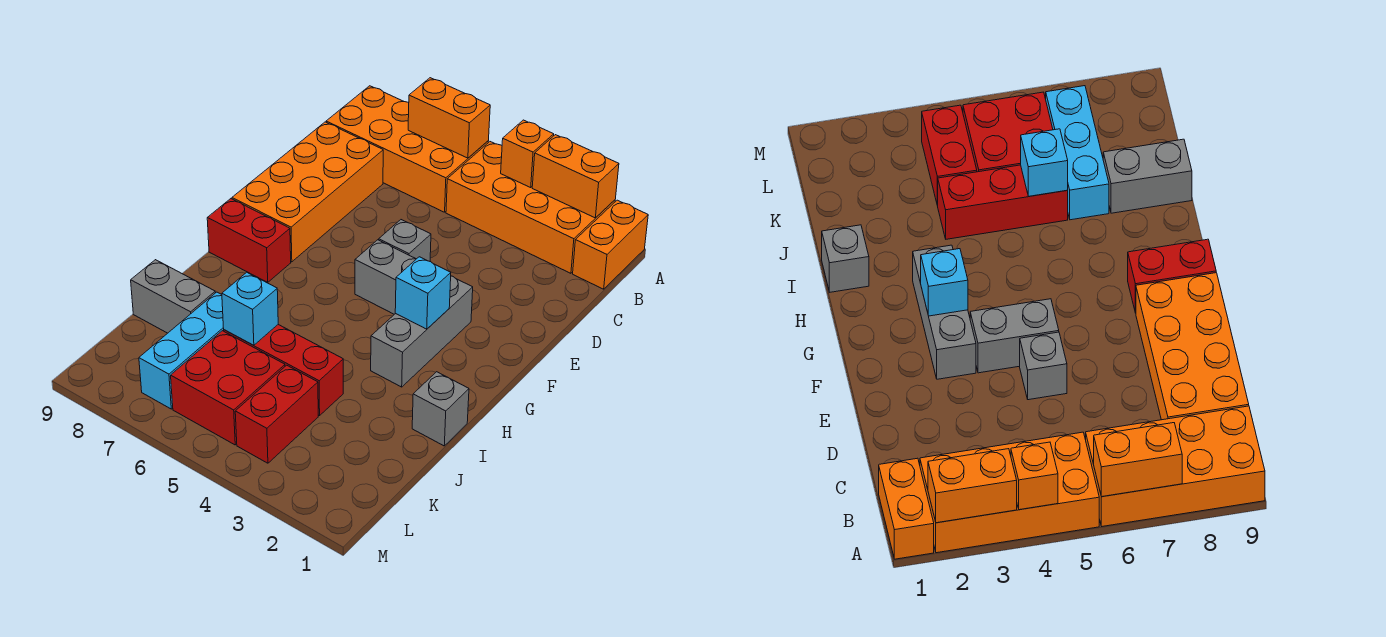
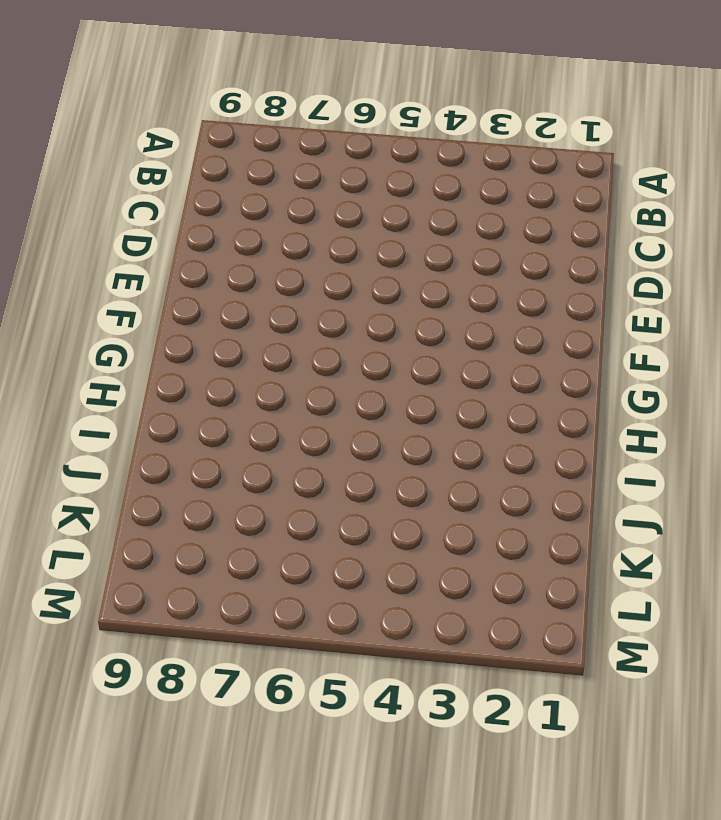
none -> orange brick A1:B1 level 1
none -> orange brick A2:B5 level 1
none -> orange brick A6:B9 level 1

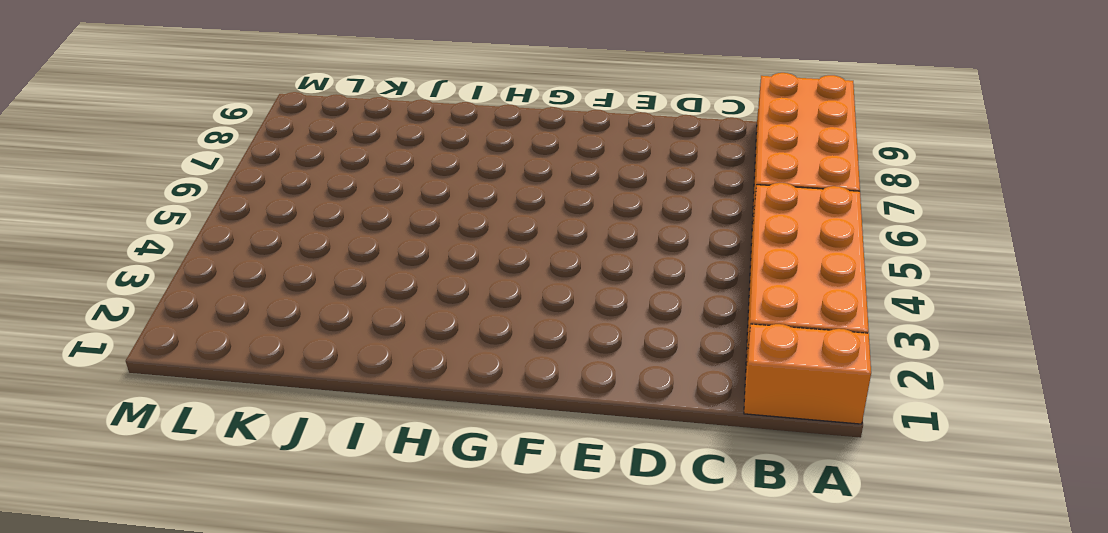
none -> orange brick C8:F9 level 1
none -> grey brick E5 level 1
none -> grey brick F3:H3 level 1

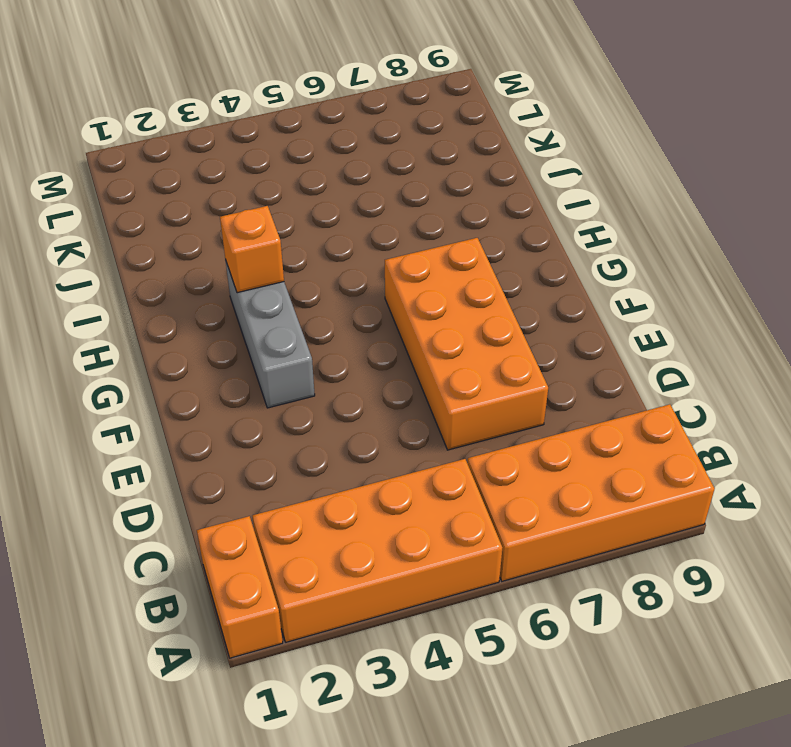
orange brick D6:G7 level 1 -> orange brick C8:F9 level 1
orange brick H3 level 2 -> orange brick A4 level 2
none -> grey brick E5 level 1
none -> grey brick F4:F5 level 1
none -> red brick G8:G9 level 1

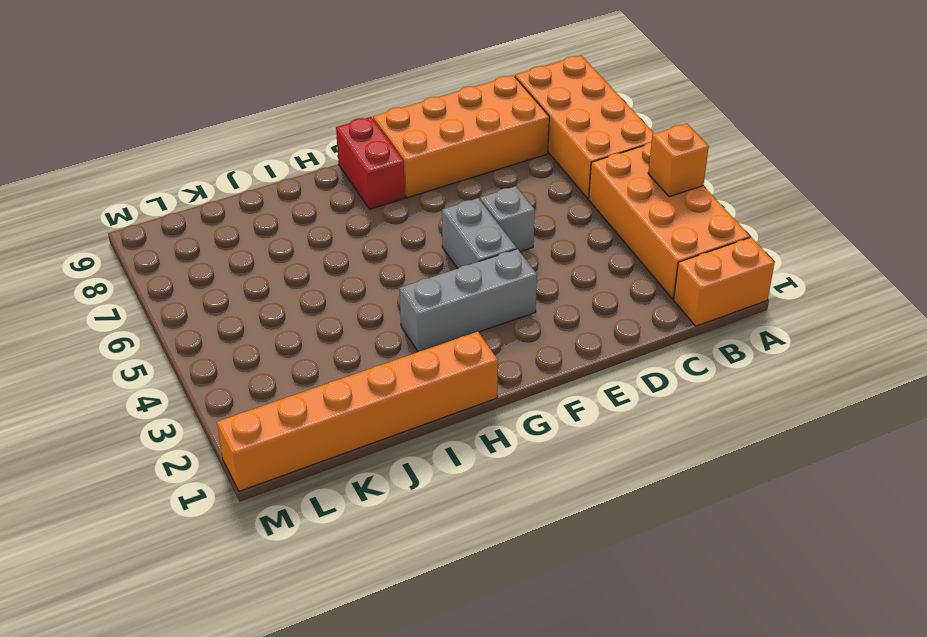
orange brick H1:M1 level 1 -> grey brick I1 level 1
none -> red brick J4:J6 level 1
none -> cyan brick J7:L7 level 1
none -> grey brick J8:J9 level 1

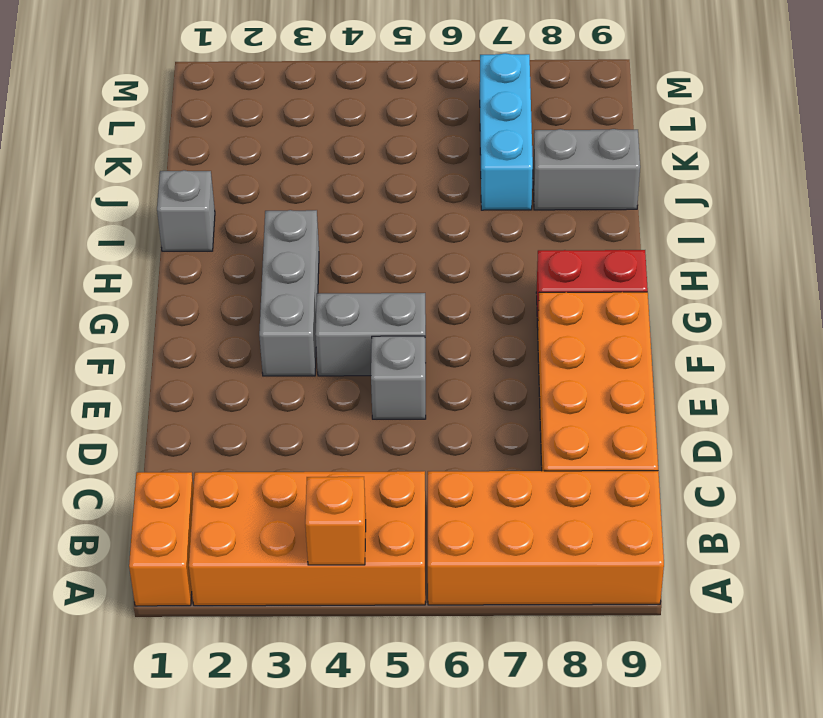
none -> red brick J4:J6 level 1
none -> red brick K4:L4 level 1
none -> red brick K5:L6 level 1

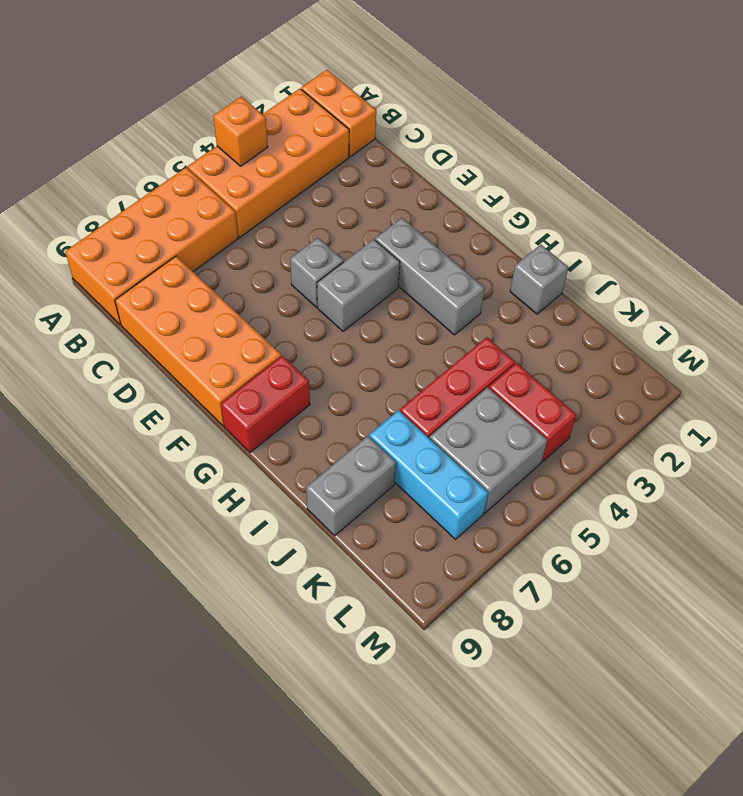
grey brick K5:L6 level 1 -> red brick K5:L6 level 1
none -> orange brick A2:A3 level 2
none -> orange brick A6:A7 level 2
none -> cyan brick G3 level 2

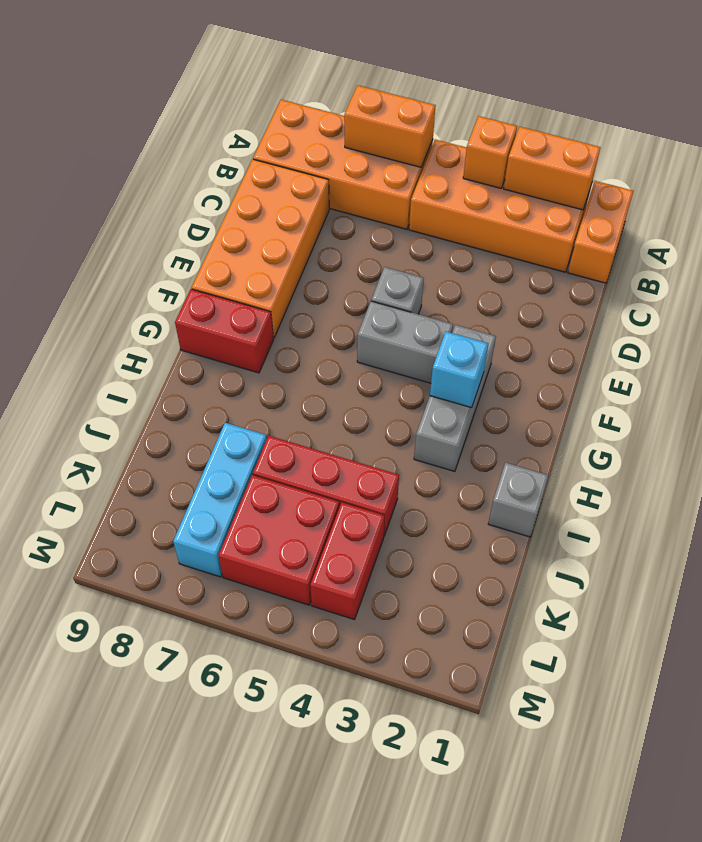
none -> grey brick J8:J9 level 1
none -> cyan brick J6 level 2

